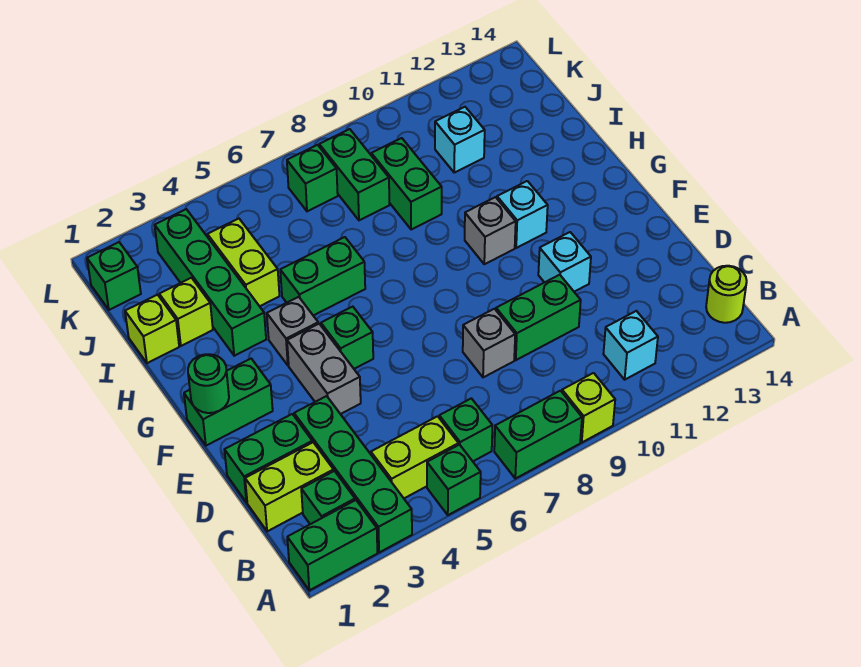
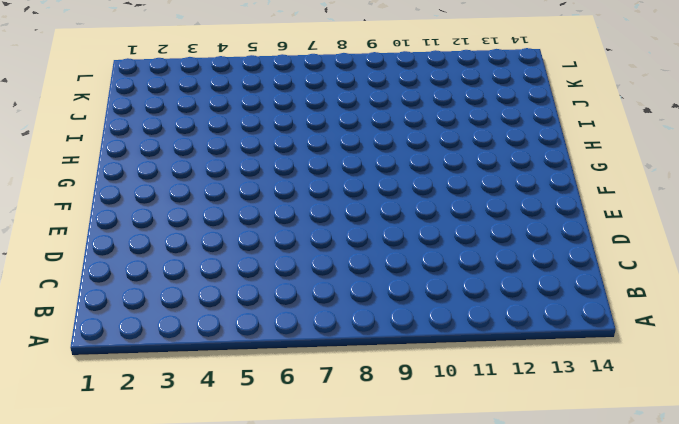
none -> green brick A1:A2 level 1
none -> green brick A3:D3 level 1
none -> green brick A5 level 1
none -> green brick A7:A8 level 1

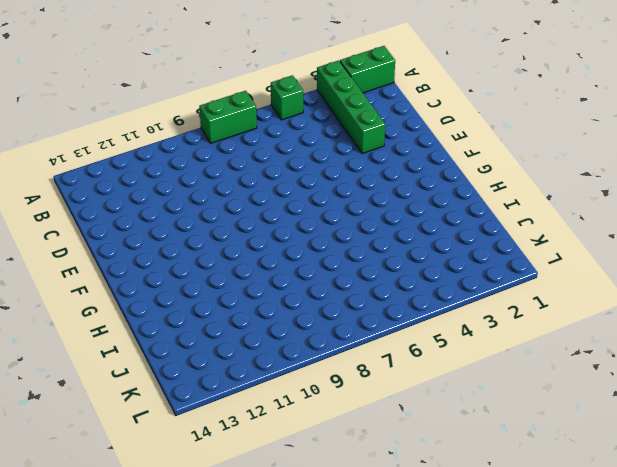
none -> lime brick A9 level 1
none -> green brick B2 level 1
none -> lime brick B4:B5 level 1
none -> green brick B6 level 1

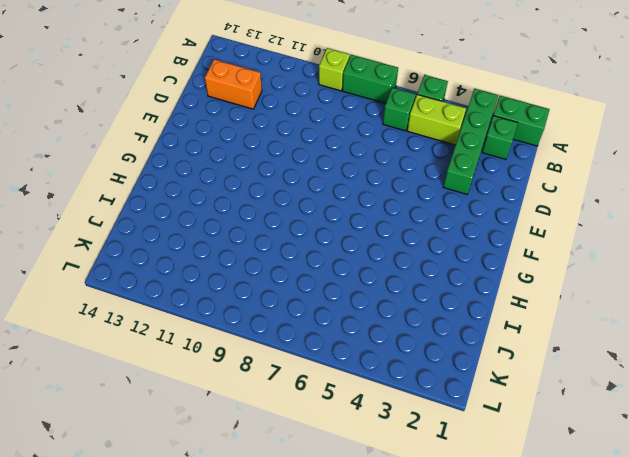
orange brick C12:C13 level 1 -> none
none -> cyan brick B11 level 1
none -> lime round brick B14 level 1
none -> lime brick C1:C2 level 1
none -> green brick D1:D2 level 1

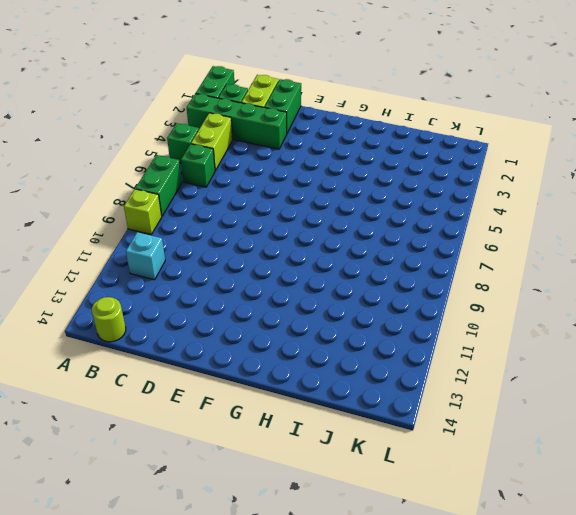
none -> grey brick D8 level 1
none -> green brick D9:D10 level 1
none -> grey brick E4:F4 level 1
none -> cyan brick E11 level 1

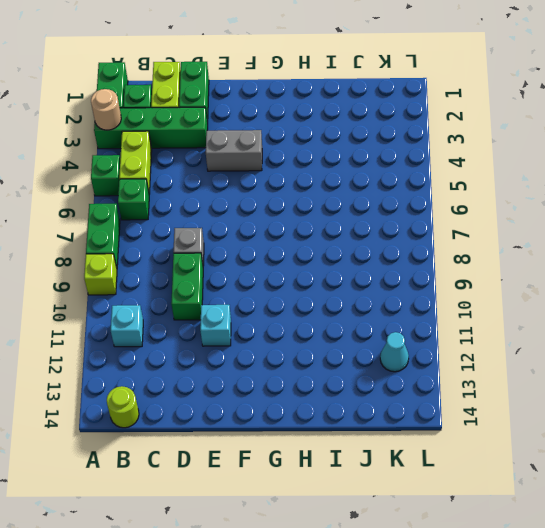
tan round brick A3 level 2 -> none
cyan cone K12 level 1 -> none
none -> green brick F1:F2 level 1
none -> green brick F5 level 1
none -> grey brick G4 level 1
none -> grey brick G10 level 1

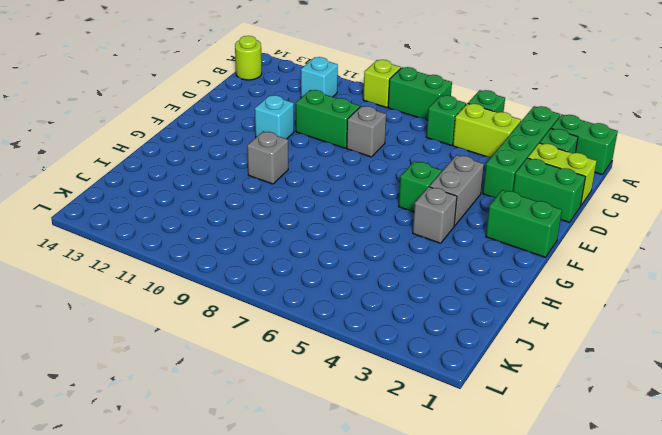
none -> cyan brick G11 level 1
none -> green brick H3:K3 level 1
none -> green brick H5:H6 level 1
none -> lime brick I1 level 1

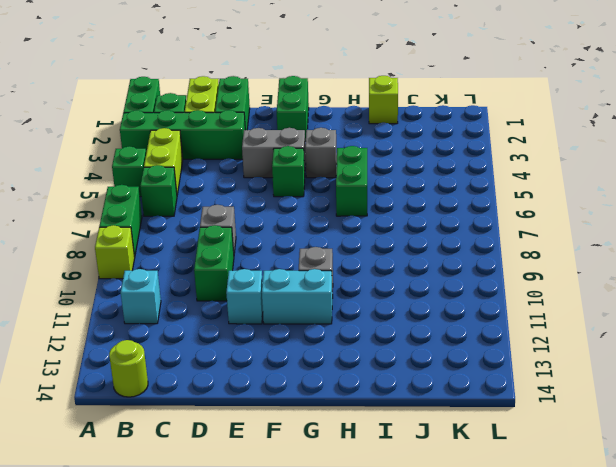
cyan brick F11:G11 level 1 -> cyan brick G11 level 1
none -> green brick H3:K3 level 1
none -> lime brick I2 level 1
none -> lime brick I4:J4 level 1
none -> green brick I9:J9 level 1

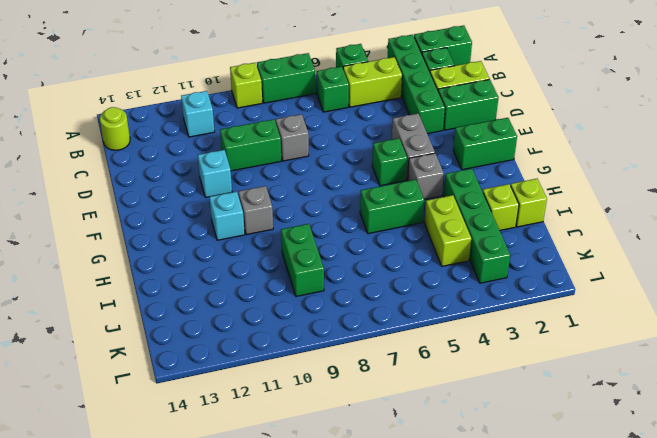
none -> green brick J8:K8 level 1
none -> cyan brick J11 level 1
none -> green brick K1 level 1
none -> green brick K7 level 1

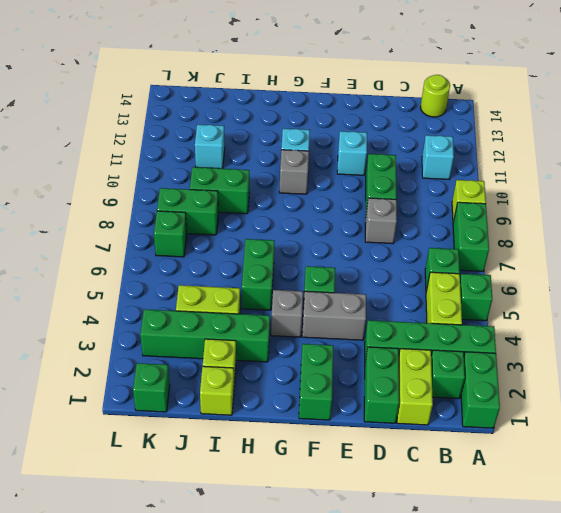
none -> green round brick F1 level 2

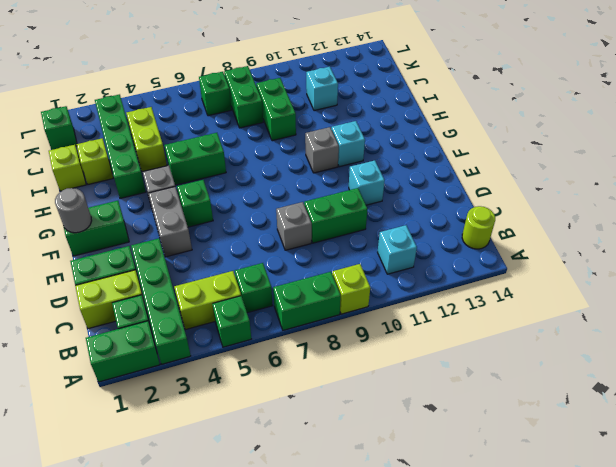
grey round brick F1 level 2 -> green round brick F1 level 2

